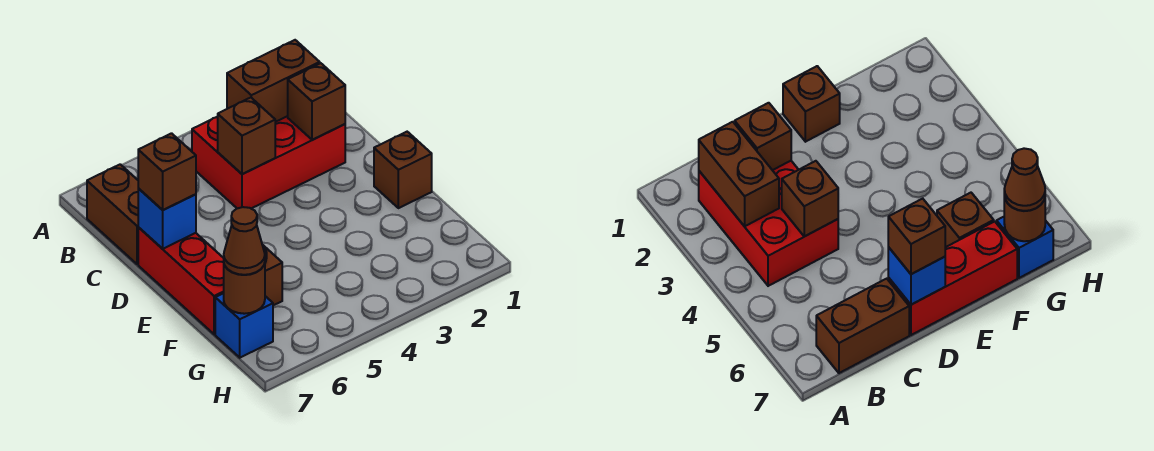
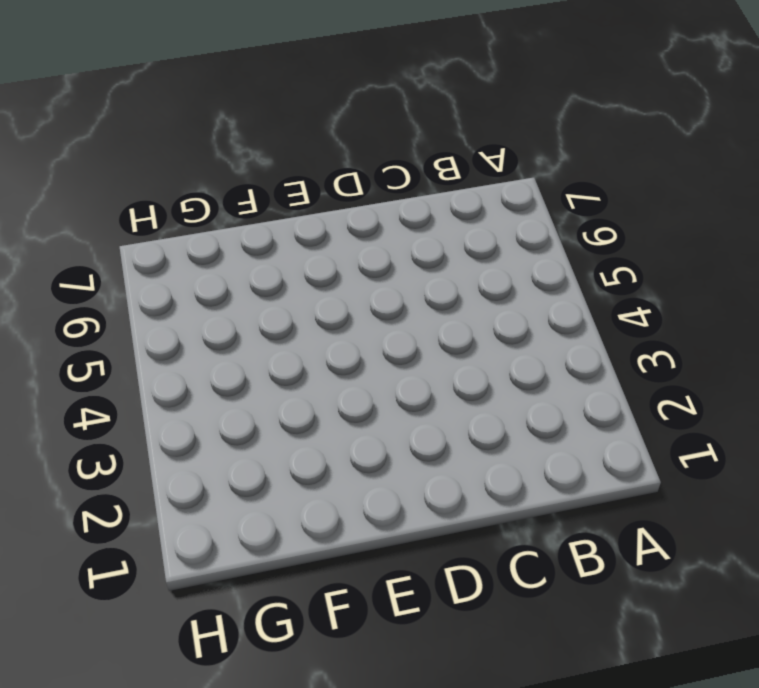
none -> red brick B2:C4 level 1
none -> brown brick B7:C7 level 1
none -> red brick D7:F7 level 1

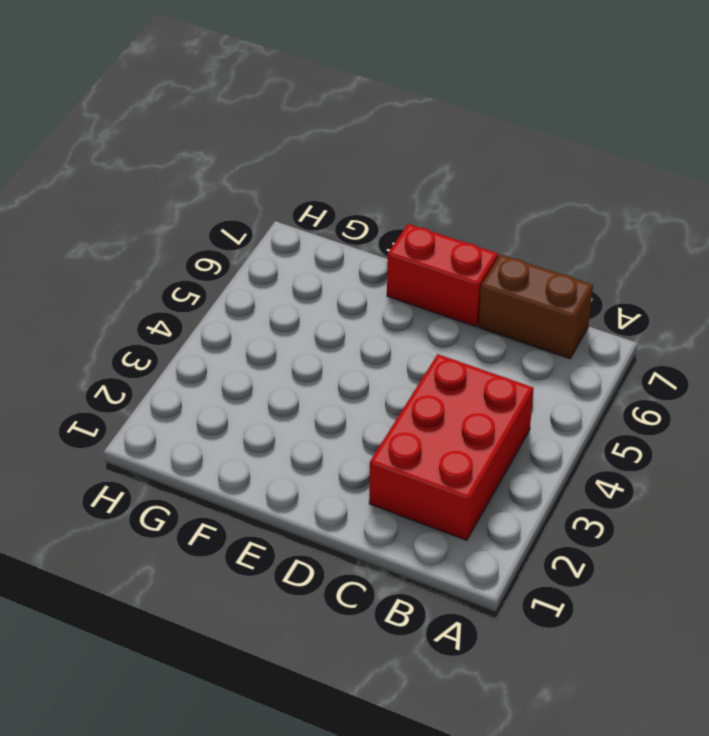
red brick D7:E7 level 1 -> red brick D7:F7 level 1
none -> brown brick E1 level 1
none -> brown brick F6 level 1
none -> blue brick G7 level 1

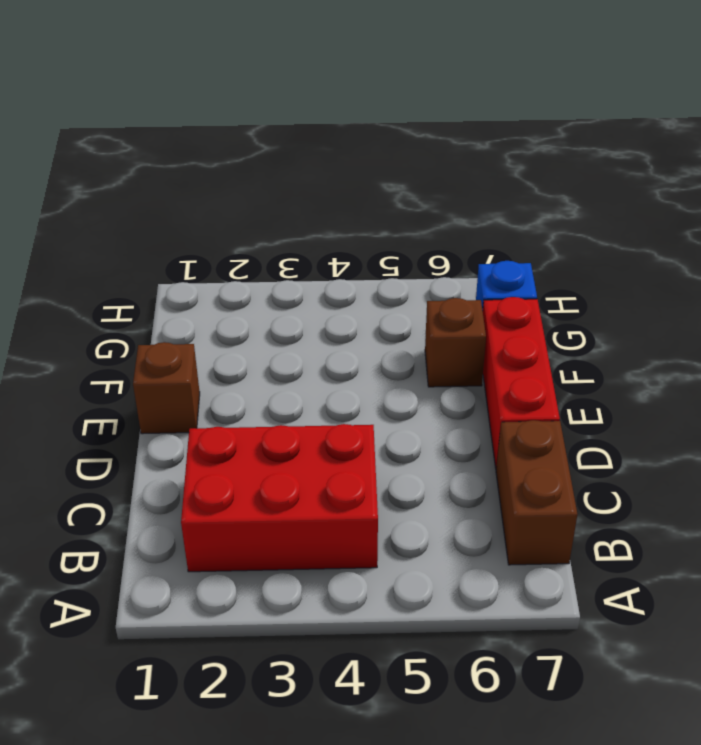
none -> brown brick B2:B3 level 2
none -> brown brick C2 level 2
none -> brown brick C4 level 2

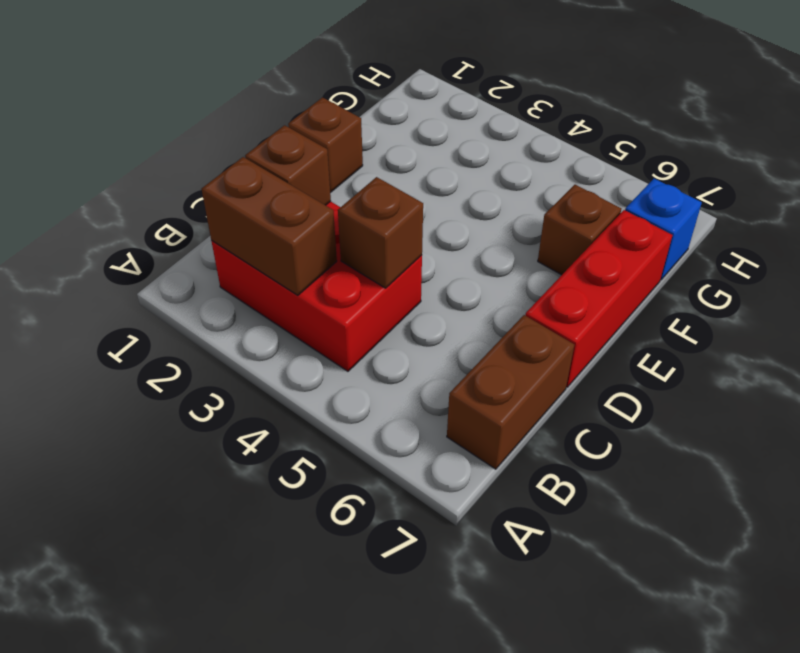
none -> blue brick D7 level 2
none -> brown round brick G7 level 2
none -> brown brick D7 level 3

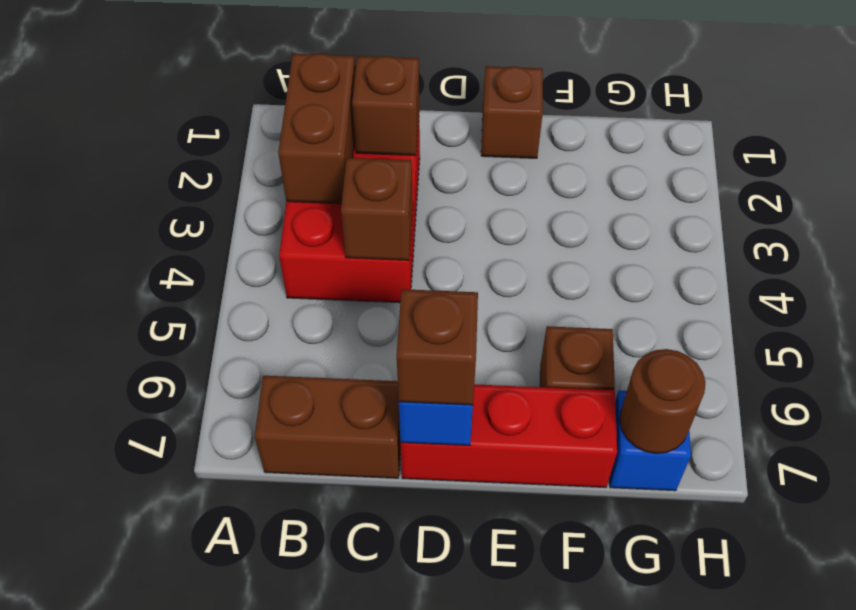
none -> brown cone G7 level 3

